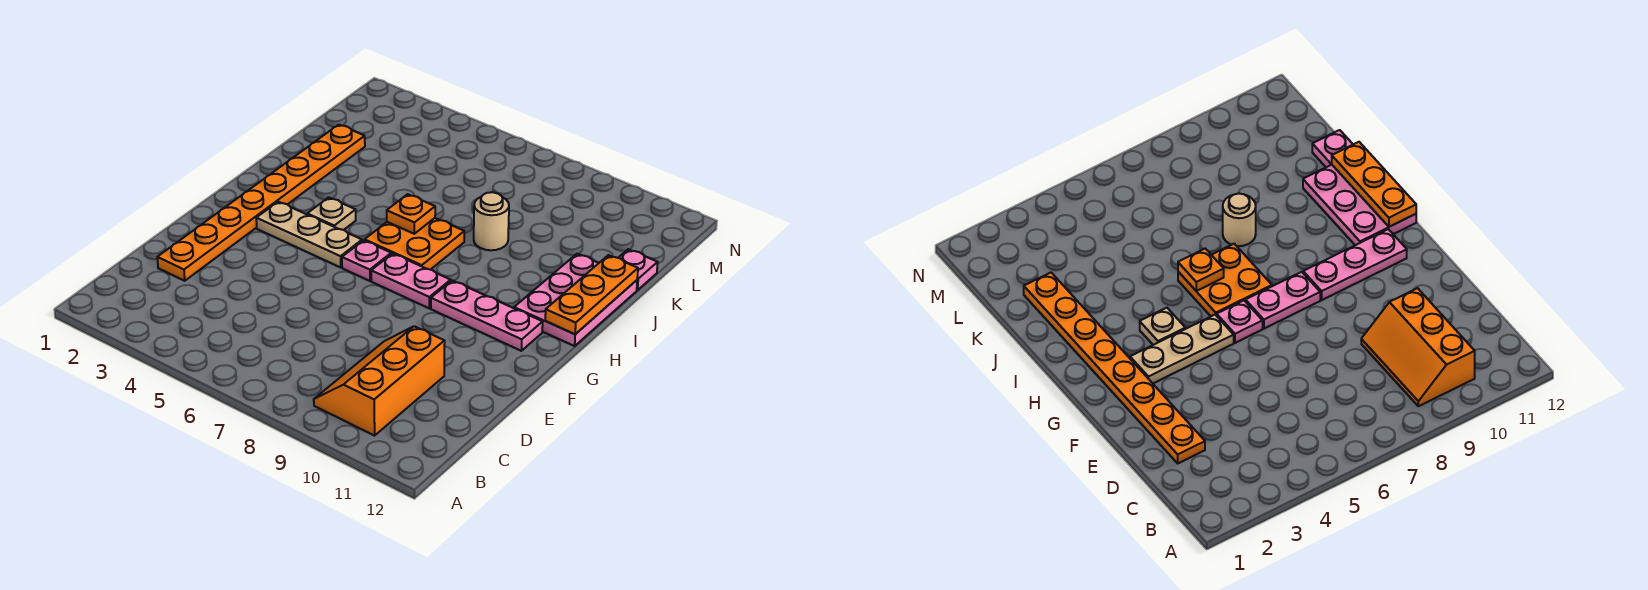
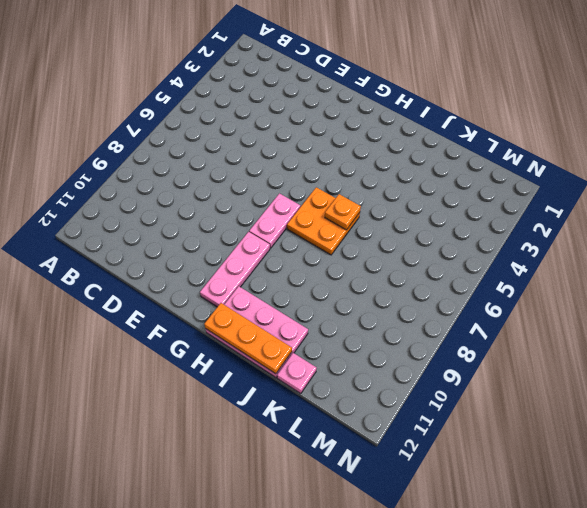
none -> orange slope B9:D10 level 1 top 10
none -> orange plate D2:K2 level 1
none -> tan plate G3:G5 level 1

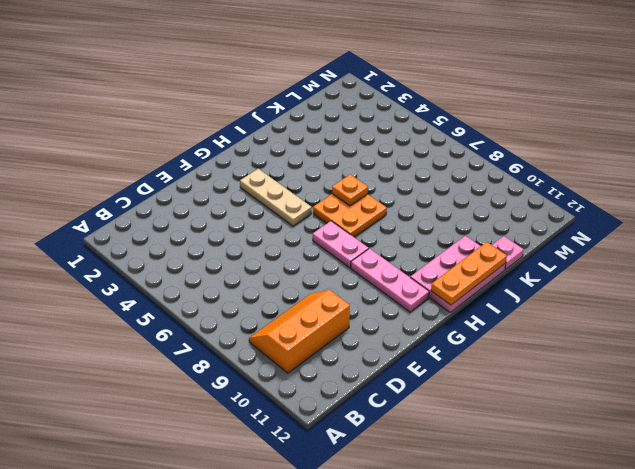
none -> orange plate D2:K2 level 1
none -> pink plate G6 level 1
none -> tan plate H4 level 1

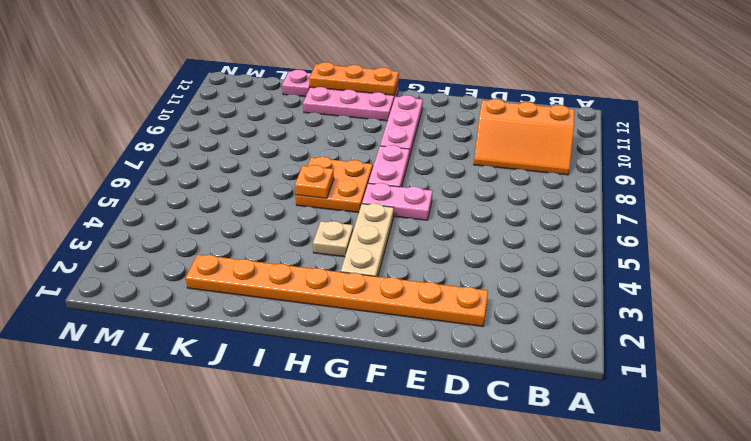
pink plate F6:G6 level 1 -> pink plate G6 level 1
none -> tan round brick J8 level 1

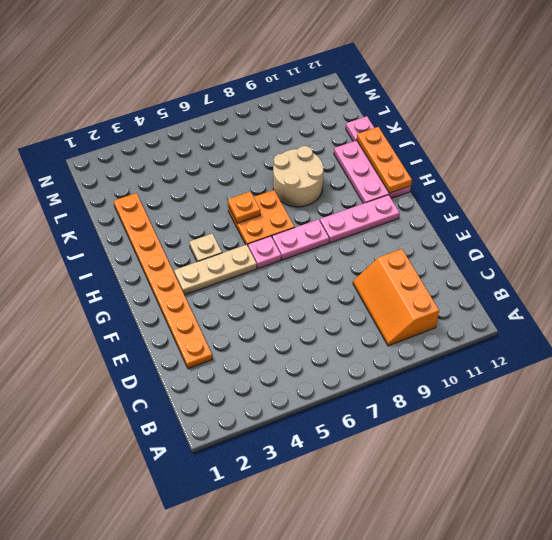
tan round brick I8:J9 level 1 -> tan round brick J8 level 1

